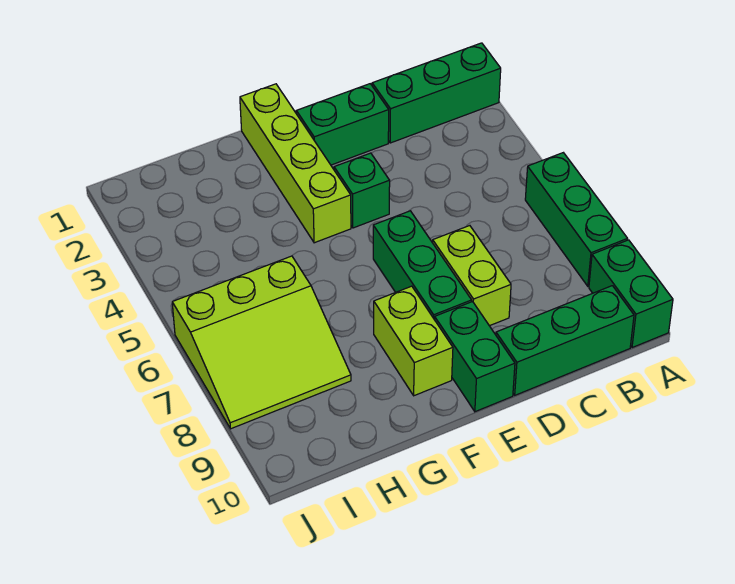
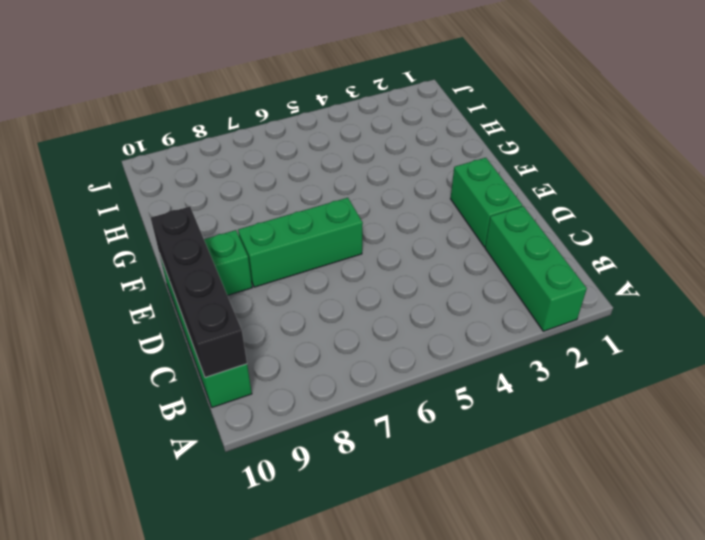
black brick B10:E10 level 2 -> none
none -> green brick A6:A8 level 1
none -> green brick A9:A10 level 1
none -> lime brick D7:D8 level 1

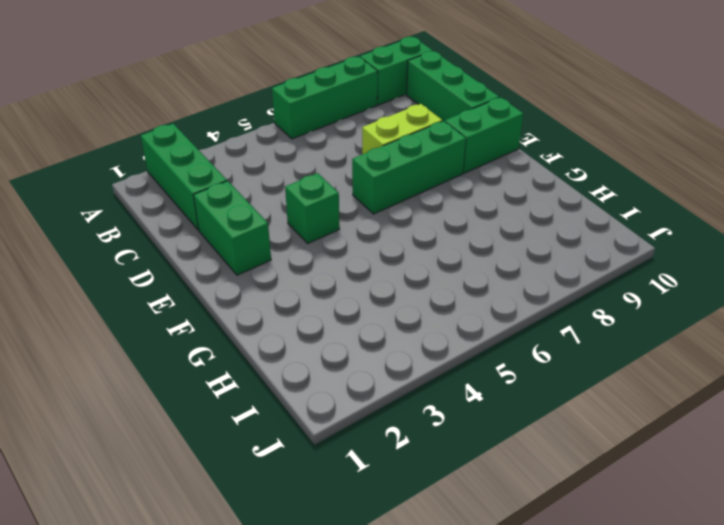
none -> lime brick F1:F4 level 1
none -> lime brick F8:F9 level 1
none -> lime slope H6:J8 level 1 top 6

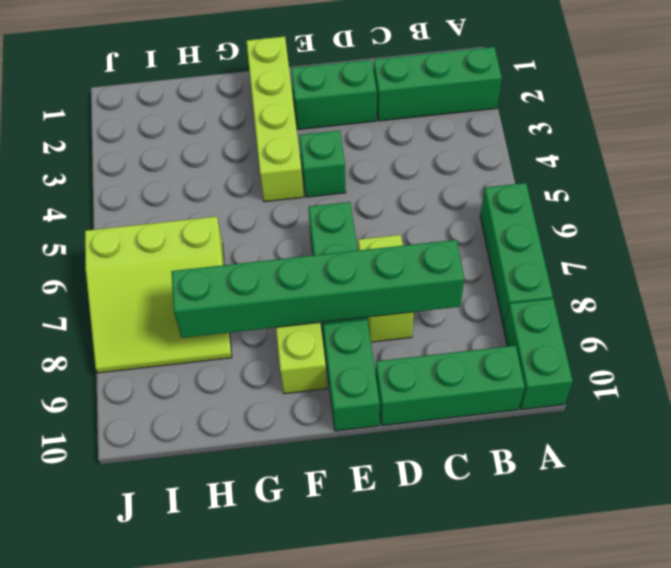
green brick C8:H8 level 2 -> none

